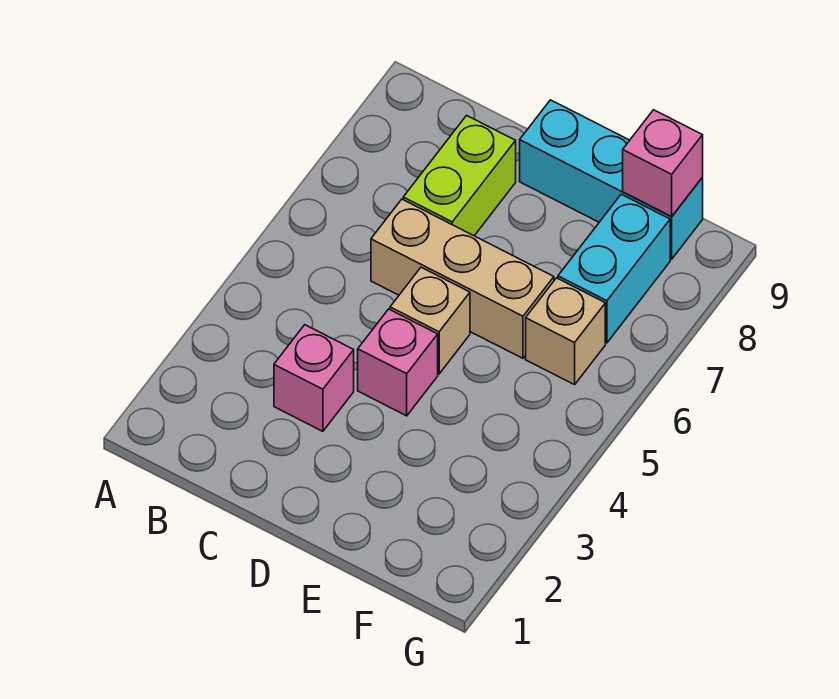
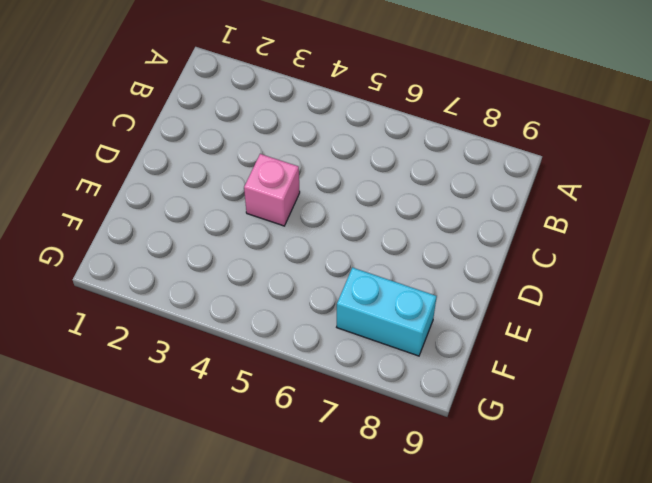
none -> pink brick C3 level 1
none -> tan brick C6:E6 level 1

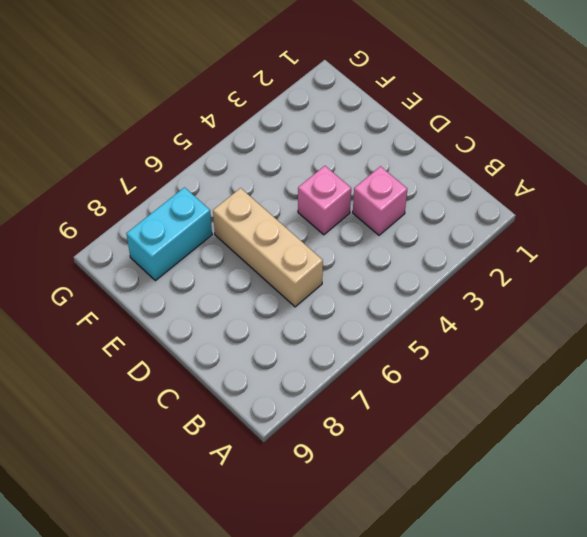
none -> lime brick C7:C8 level 1
none -> tan brick D5 level 1

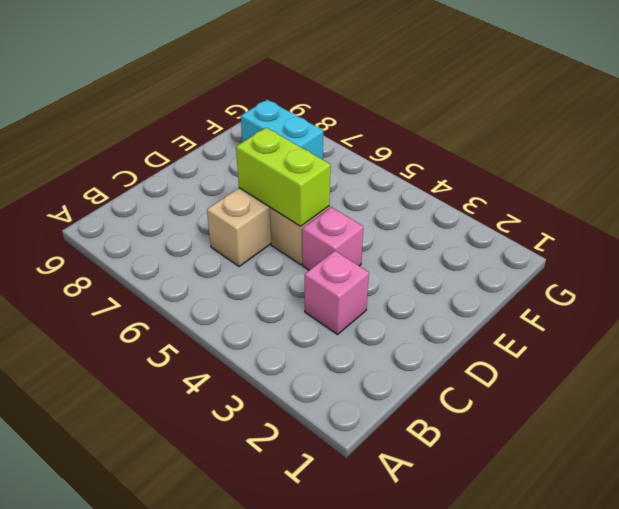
lime brick D5:D6 level 2 -> lime brick C7:C8 level 1
none -> cyan brick D9:F9 level 1
none -> tan brick F6 level 1

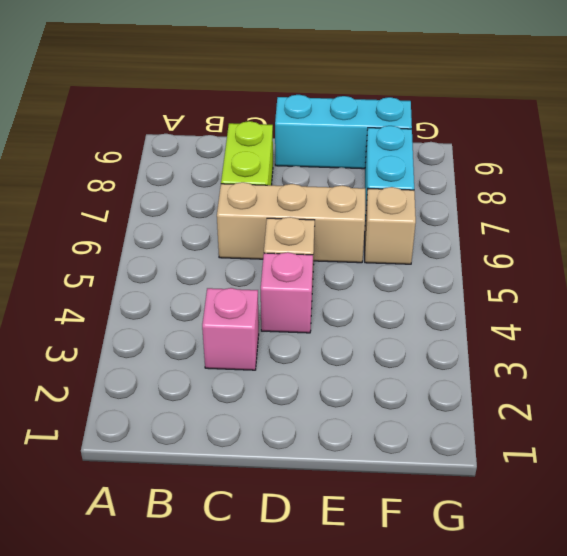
none -> pink brick F9 level 2

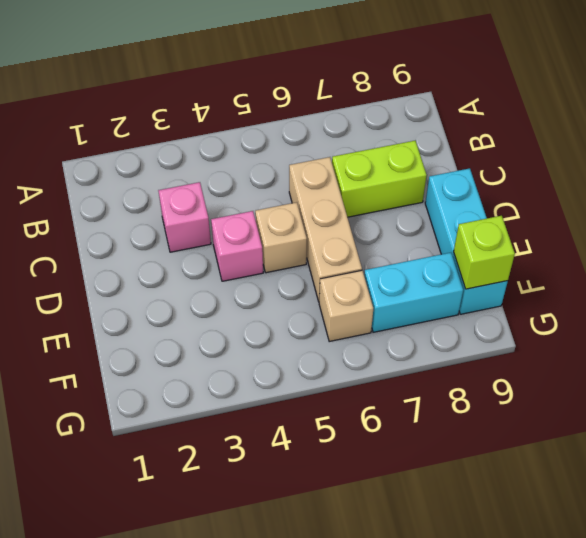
lime brick F9 level 2 -> pink brick F9 level 2

